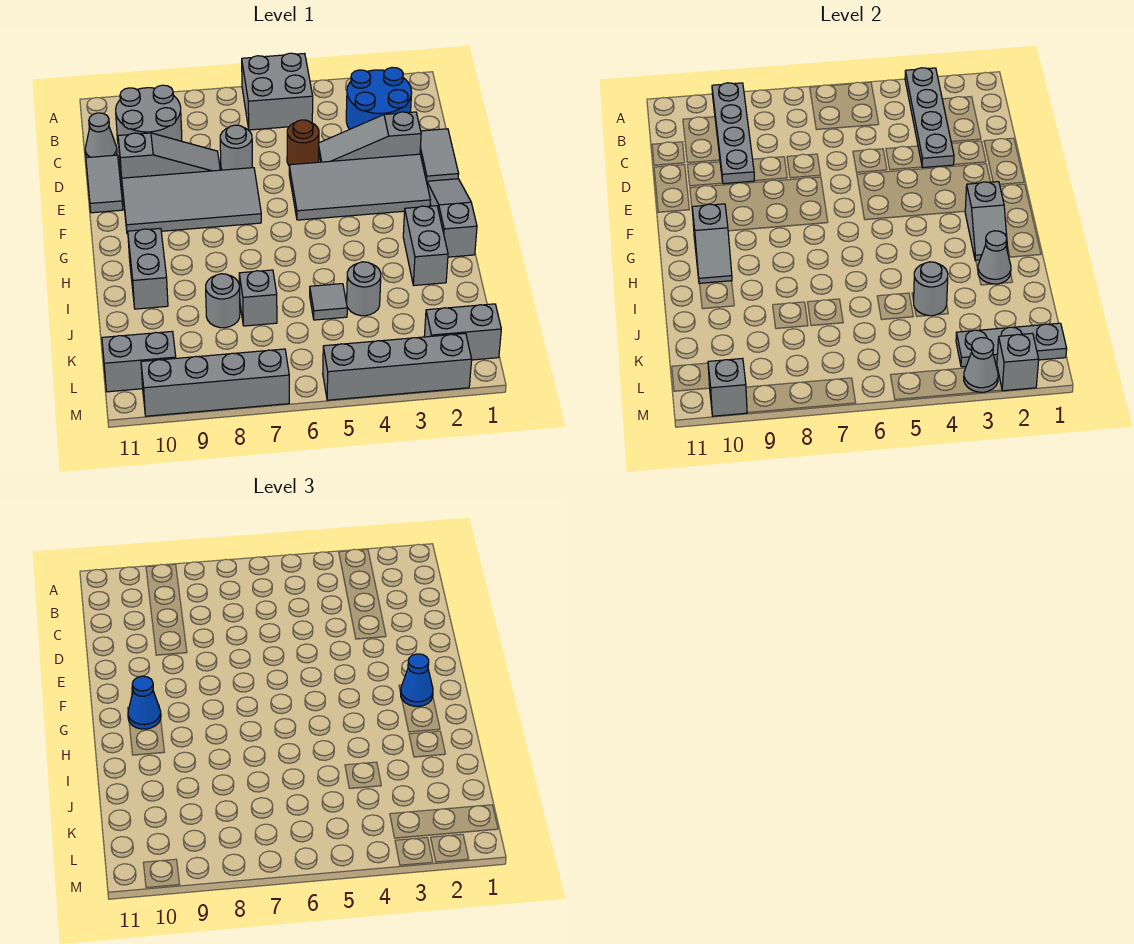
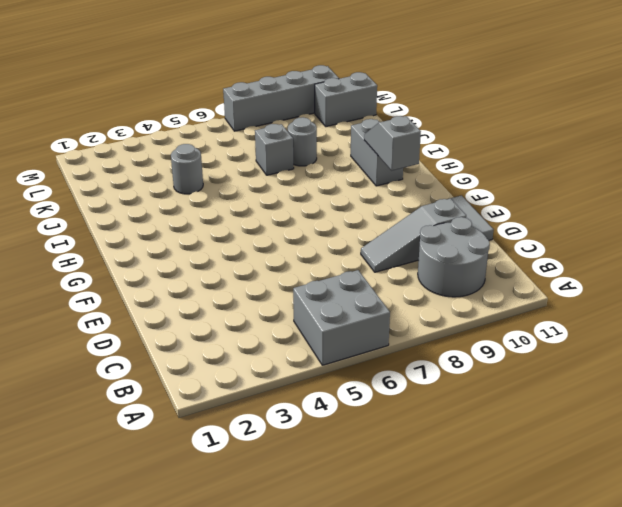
none -> blue round brick B2:C3 level 1
none -> grey cone C11 level 1
none -> grey tile D1:E1 level 1
none -> grey slope D2:D4 level 1 top 2

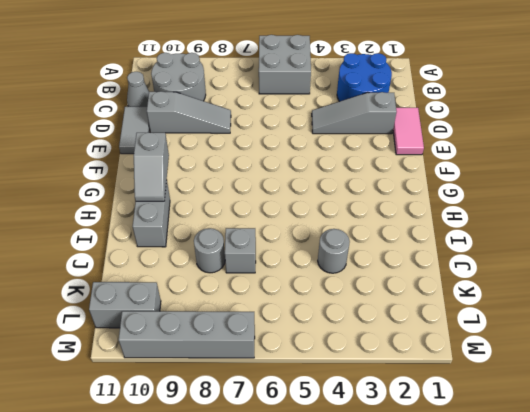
pink tile D1:E1 level 1 -> grey tile D1:E1 level 1
none -> brown round brick D5 level 1
none -> grey round brick D7 level 1
none -> grey tile E2:F5 level 1
none -> grey tile E7:F10 level 1

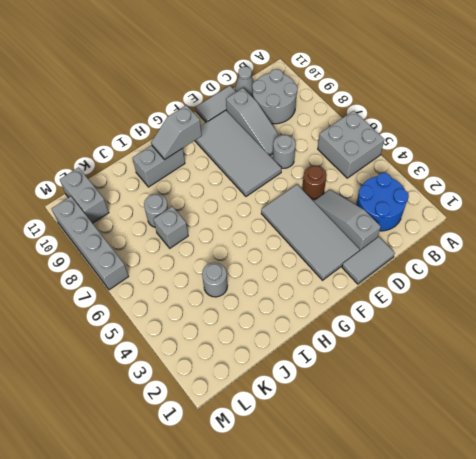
none -> grey slope F1:H1 level 1 top H
none -> grey brick H2:I2 level 1
none -> grey tile J5 level 1
none -> grey brick L1:L2 level 1

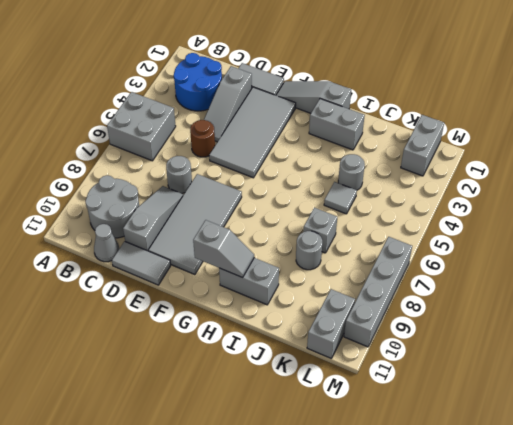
none -> grey brick M2:M5 level 1
none -> grey plate A3:D3 level 2
none -> grey plate A9:D9 level 2
none -> grey slope G2:H2 level 2 top G

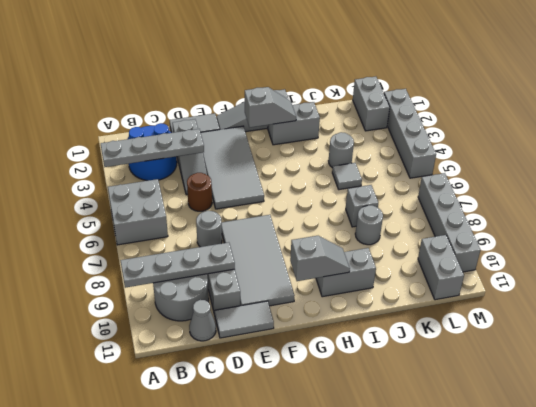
none -> grey cone I2 level 2
none -> grey round brick J4 level 2
none -> grey plate L1:L3 level 2
none -> grey brick M2 level 2

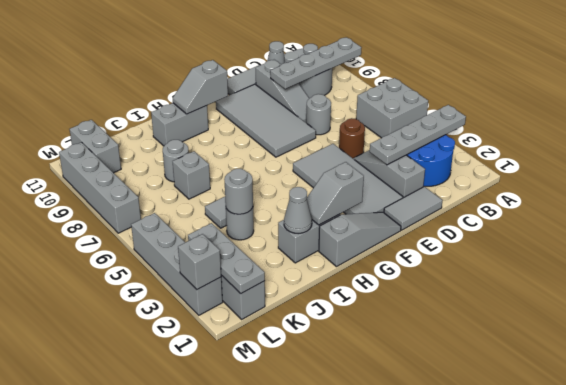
none -> grey cone M3 level 2
none -> grey brick M10 level 2
none -> blue cone G2 level 3
none -> blue cone G10 level 3

